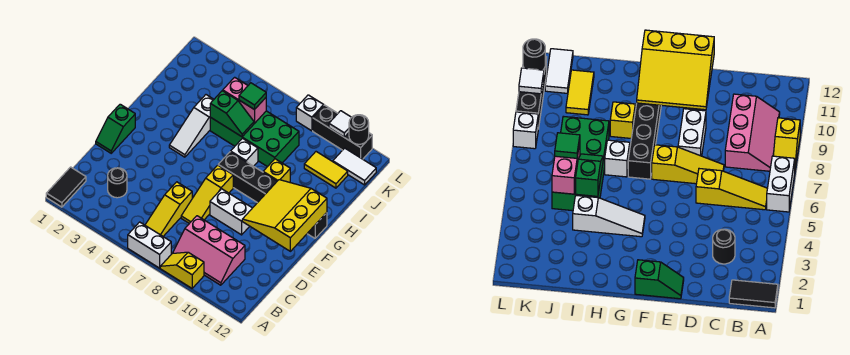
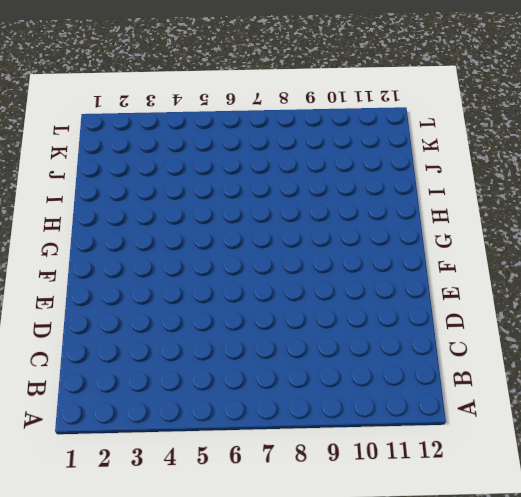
none -> black tile A1:B1 level 1
none -> white brick A6:A7 level 1
none -> yellow slope A8:A9 level 1 top 9

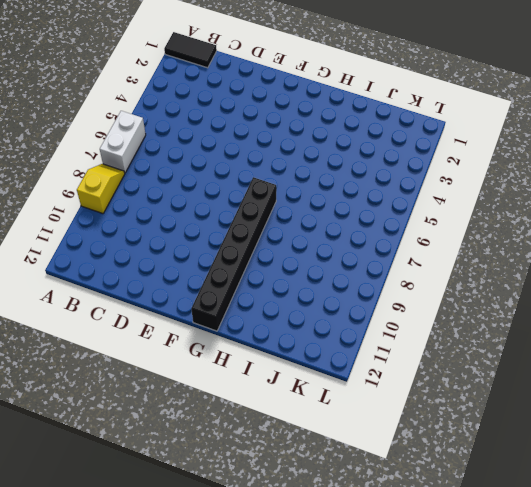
none -> yellow slope B6:D6 level 1 top D
none -> pink slope B8:C10 level 1 top C
none -> black round brick C3 level 1

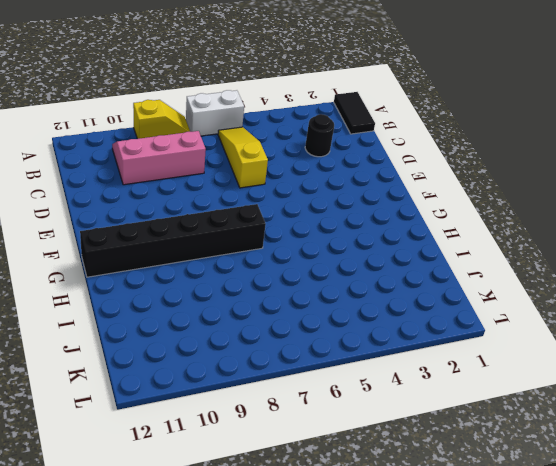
none -> yellow slope D7:F7 level 1 top F
none -> green slope E1:F1 level 1 top F
none -> white brick E8:E9 level 1

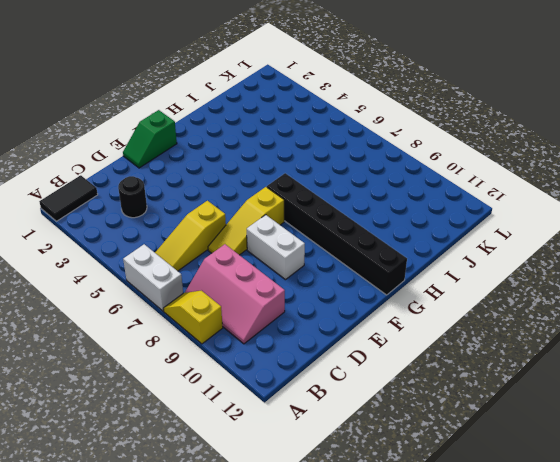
none -> white slope G4:I4 level 1 top I
none -> white brick H7 level 1
none -> yellow brick H9 level 1

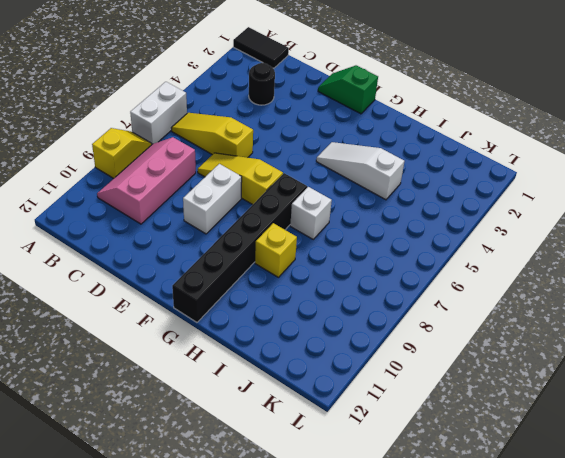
none -> green brick I5:J8 level 1
none -> yellow tile J10:J11 level 1
none -> white tile K11:K12 level 1

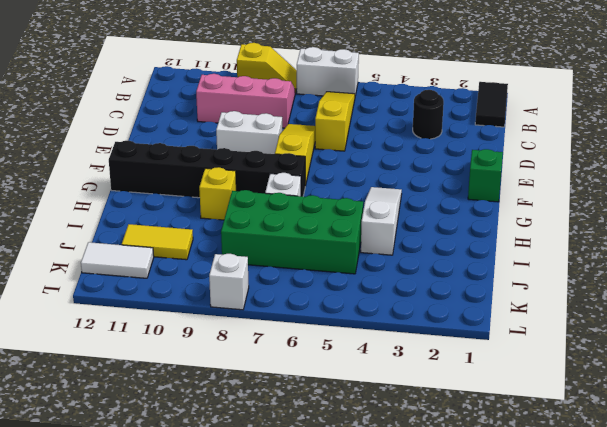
none -> black brick L9:L11 level 1
none -> yellow slope E10:G12 level 2 top 12
none -> green slope I5:I6 level 2 top 5

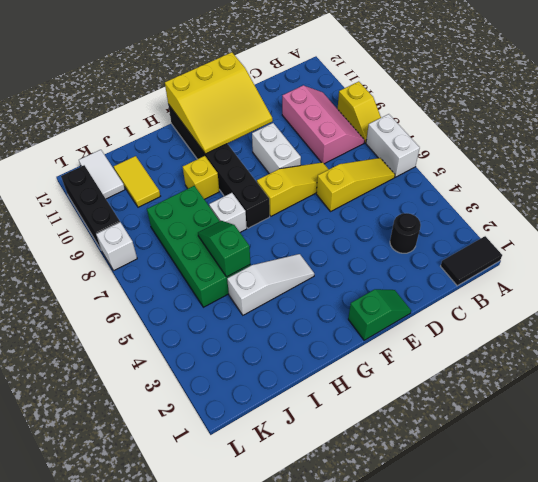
none -> pink brick J5:J6 level 2
none -> white tile L10 level 2
none -> black round brick L11 level 2

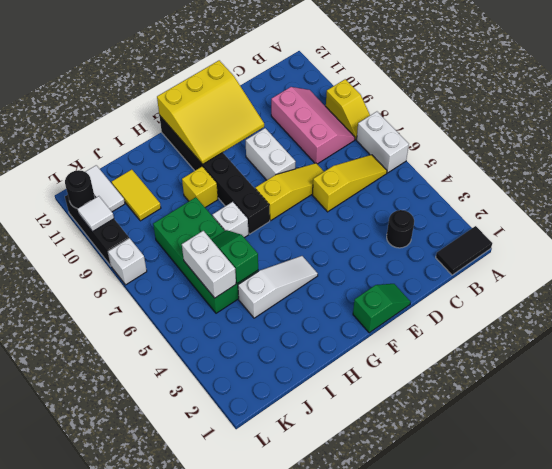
white brick J5:J6 level 2 -> pink brick J5:J6 level 2
none -> green tile J6 level 3

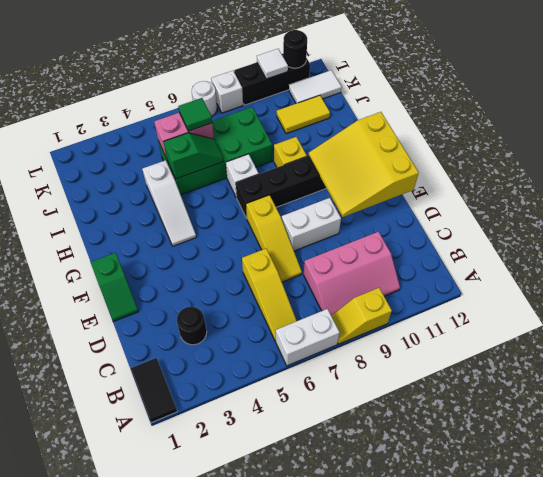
white round brick L7 level 1 -> none

